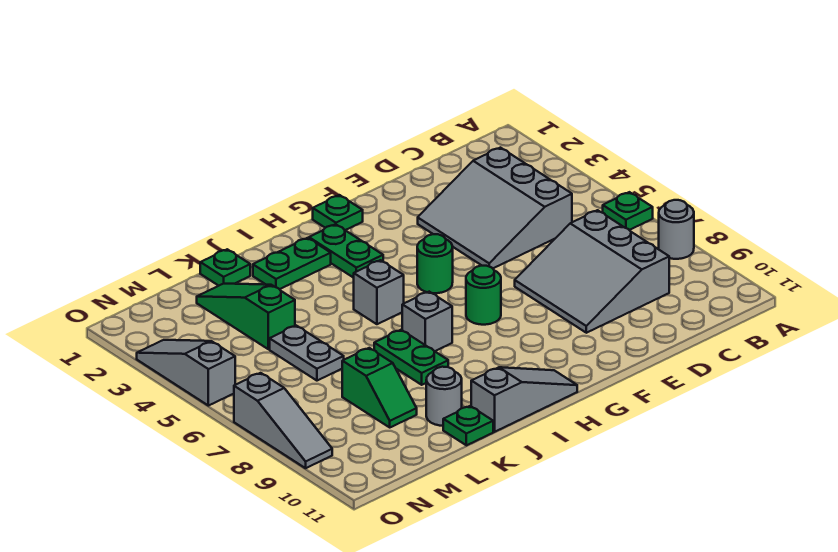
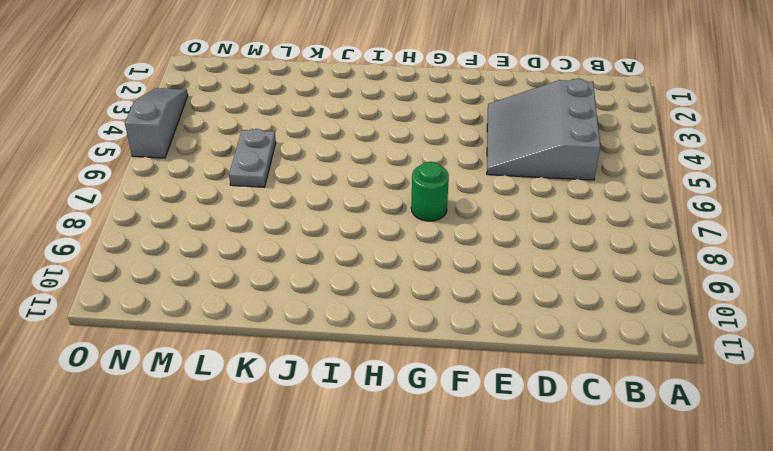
none -> green plate A6 level 1
none -> grey round brick A8 level 1
none -> grey slope C7:E9 level 1 top C

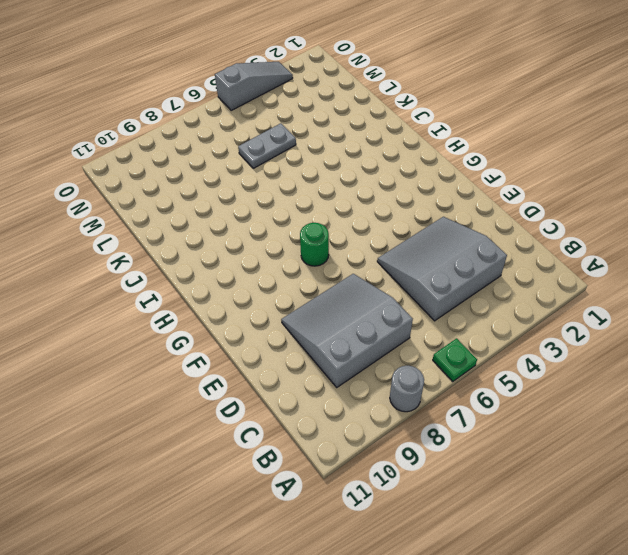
none -> green plate G1 level 1
none -> green round brick G5 level 1
none -> green plate H2:H3 level 1

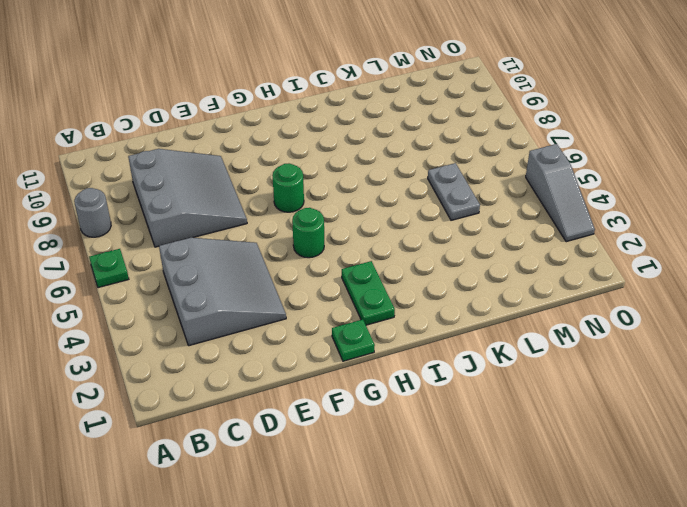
none -> grey slope H11:J11 level 1 top J
none -> green plate I2:J2 level 1
none -> grey brick I5 level 1

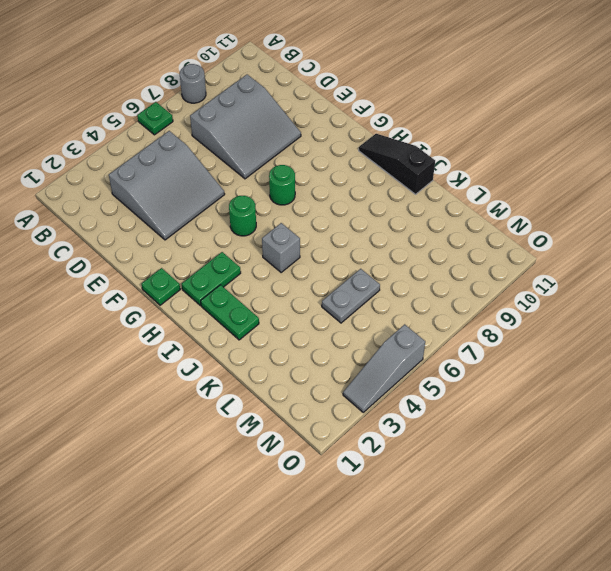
black slope H11:J11 level 1 top J -> grey slope H11:J11 level 1 top J
none -> grey brick I7 level 1
none -> green plate J7:J8 level 1
none -> green plate K1 level 1

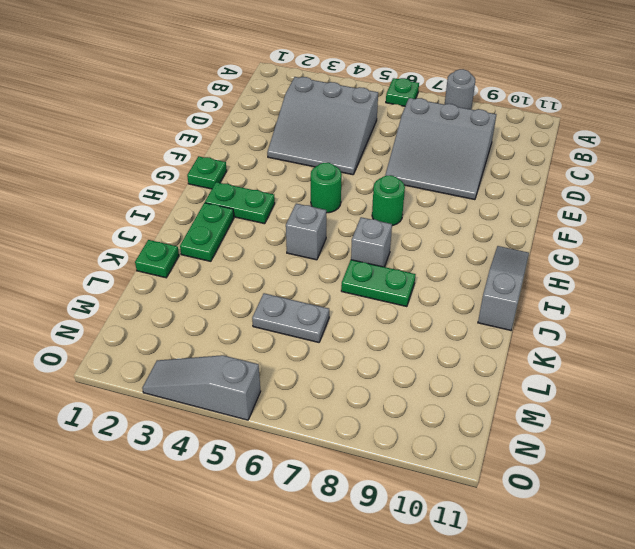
none -> grey round brick K10 level 1
none -> green plate K11 level 1
none -> green slope L2:L4 level 1 top 4

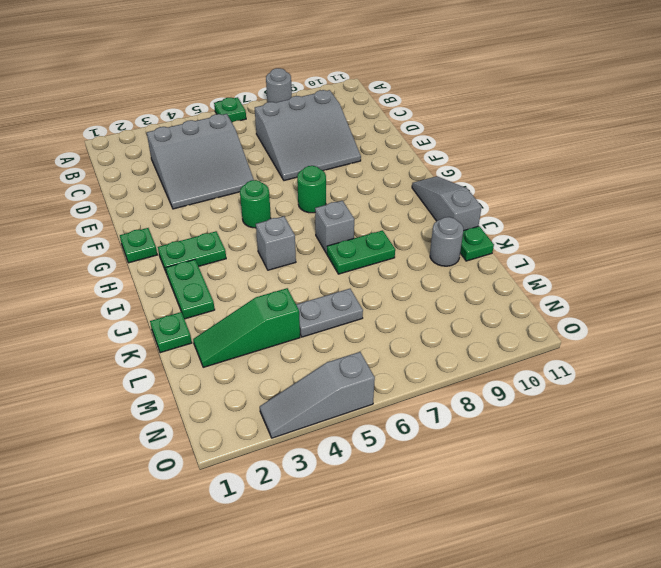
none -> green slope L8:L9 level 1 top 8
none -> grey slope O7:O9 level 1 top 7

